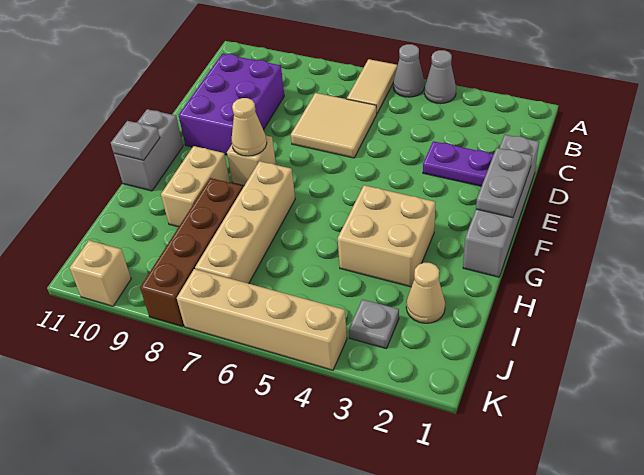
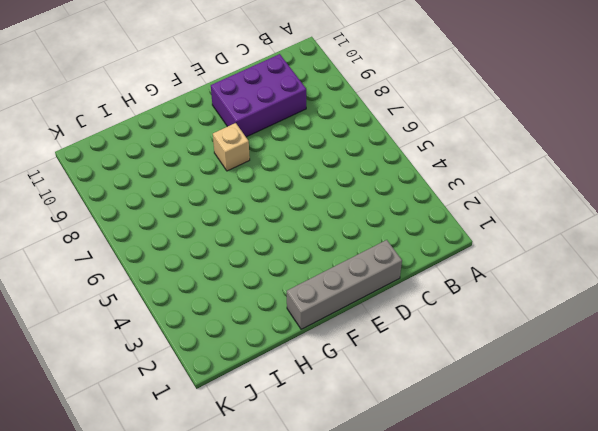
none -> grey cone A4 level 1
none -> grey cone A5 level 1
none -> tan tile A6:B6 level 1

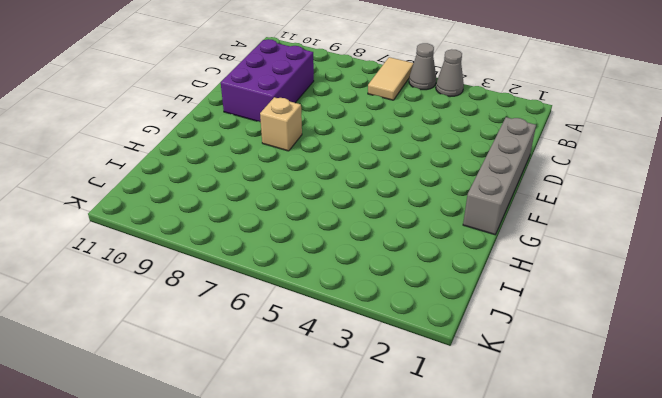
none -> tan tile C6:D7 level 1
none -> purple plate D2:D3 level 1
none -> grey brick F11:G11 level 1

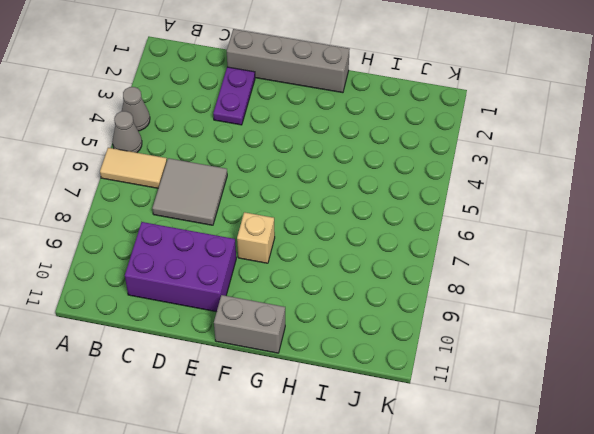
grey tile C6:D7 level 1 -> tan tile C6:D7 level 1
none -> tan brick G3:H4 level 1
none -> tan brick G7:J7 level 1
none -> tan brick G9:H9 level 1

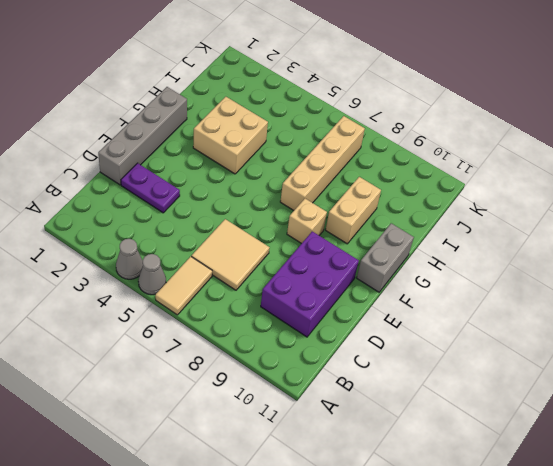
none -> brown brick H8:K8 level 1
none -> tan cone I2 level 1
none -> grey plate J3 level 1

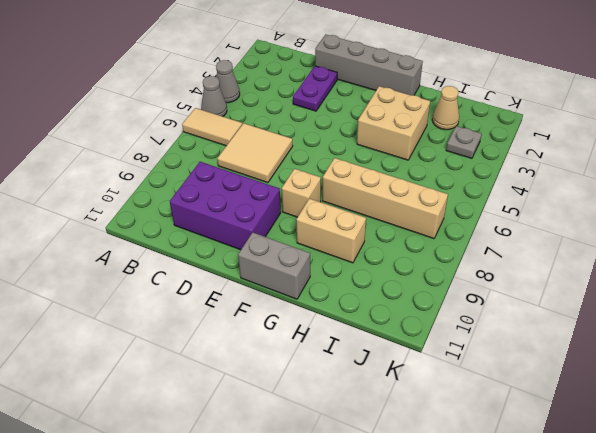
none -> brown brick H8:K8 level 1
none -> tan brick K4:K7 level 1
none -> tan brick K10 level 1

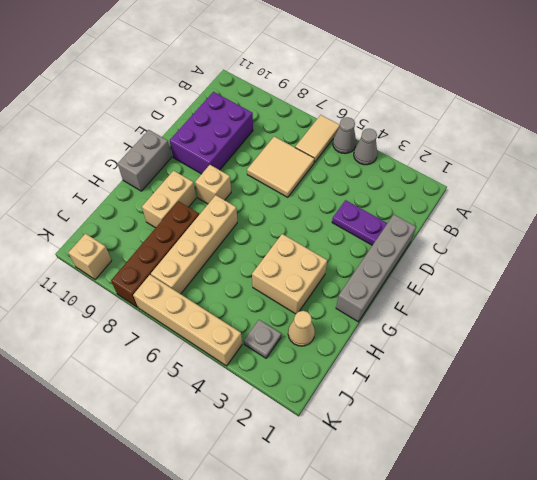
none -> grey plate E1:F1 level 2
none -> tan cone F8 level 2
none -> grey plate G11 level 2

